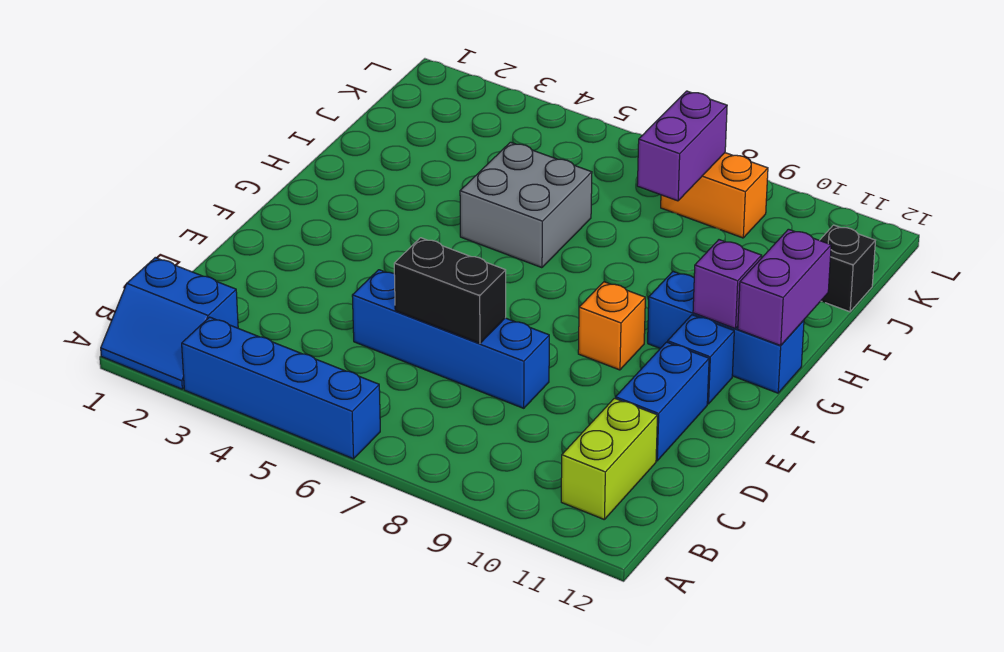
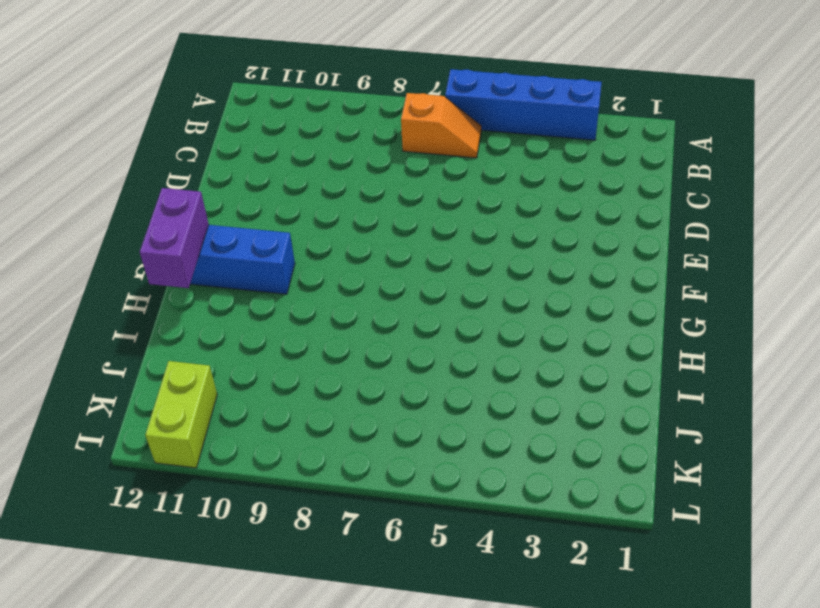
orange slope B6:B7 level 1 top 7 -> none
lime brick K11:L11 level 1 -> lime brick B11:C11 level 1
none -> blue slope A1:B2 level 1 top B
none -> blue brick D5:D8 level 1
none -> blue brick D11:E11 level 1

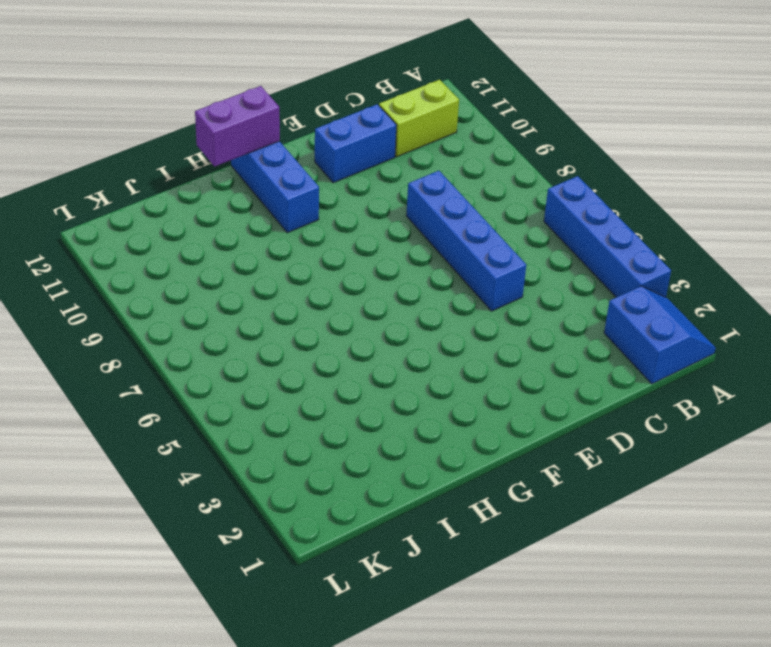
none -> orange brick F9 level 1
none -> blue brick F11 level 1
none -> grey brick H5:I6 level 1

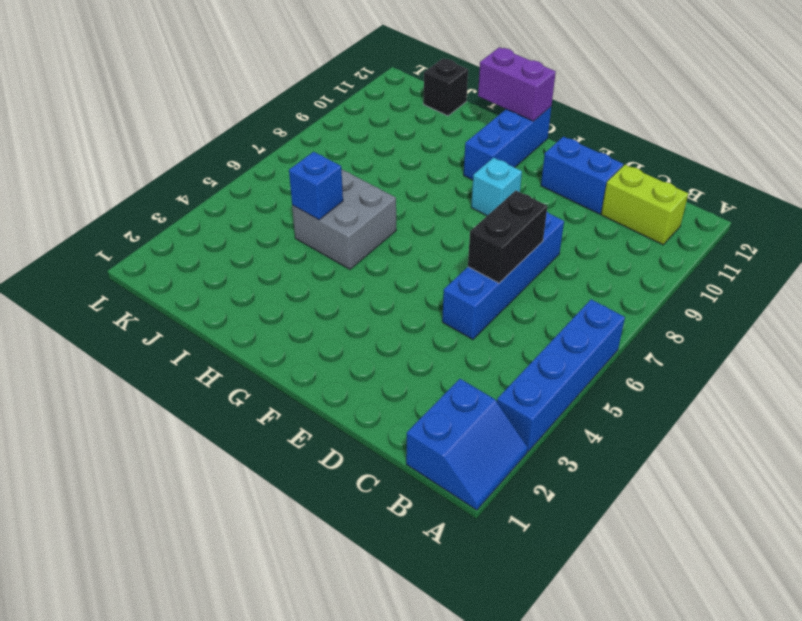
cyan brick F9 level 1 -> orange brick F9 level 1
blue brick I5 level 2 -> blue brick F11 level 1
none -> orange brick K8:K9 level 1
none -> purple brick G11 level 2
none -> purple brick J8:K8 level 2

